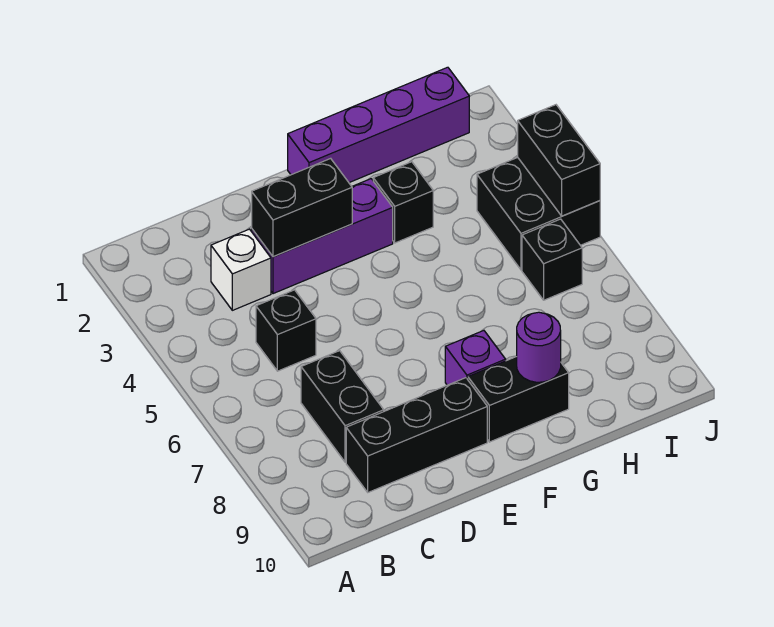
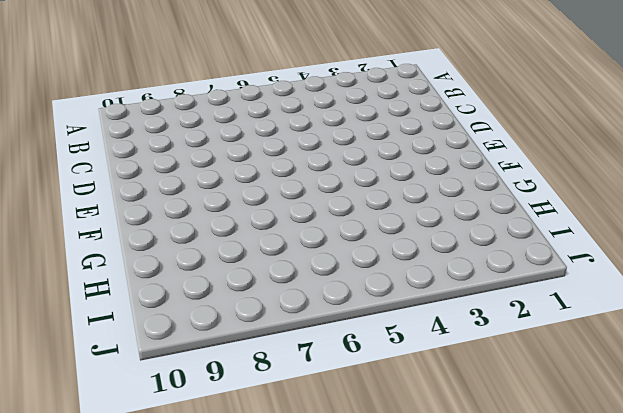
none -> white brick C3 level 1
none -> black brick C5 level 1
none -> black brick C7:C8 level 1

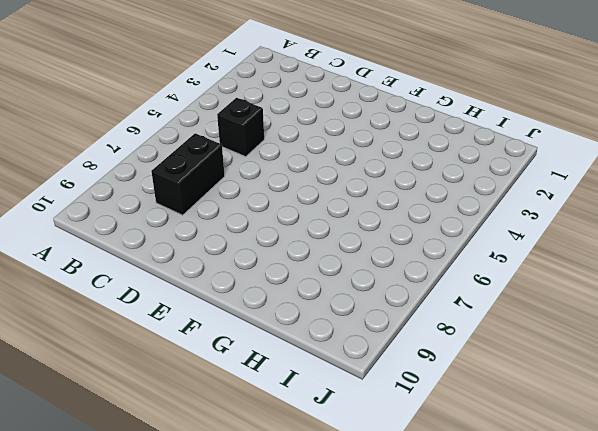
none -> white brick C3 level 1
none -> black brick C9:E9 level 1
none -> purple brick D3:F3 level 1

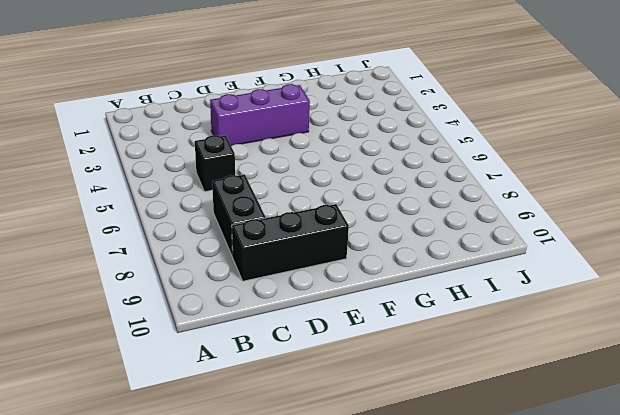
none -> white brick C3 level 1
none -> purple brick F1:I1 level 1
none -> purple brick F8 level 1

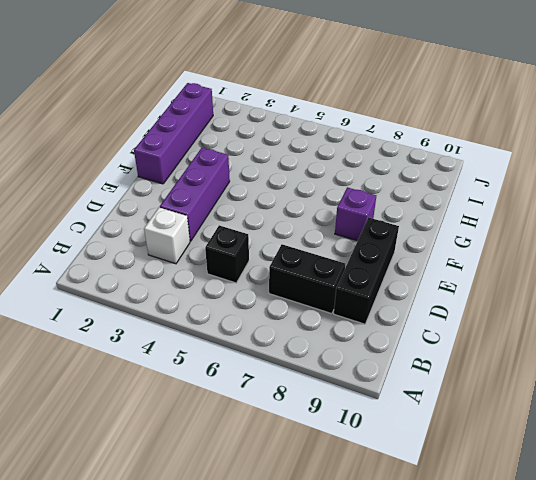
none -> black brick F9:G9 level 1
none -> black brick G3 level 1
none -> black brick I4:J5 level 1

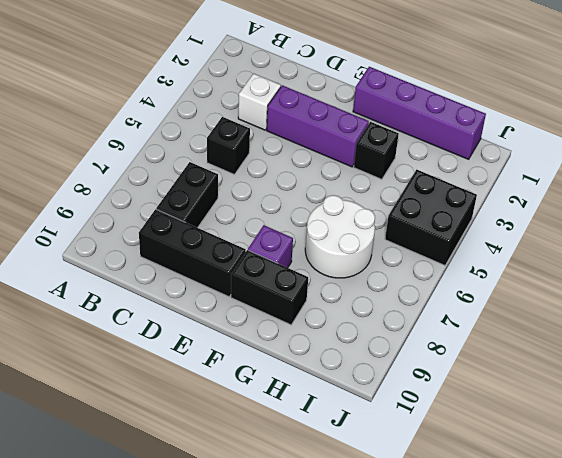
white round brick G6:H7 level 1 -> none
none -> black brick I6 level 1
none -> black brick D3:E3 level 2
none -> purple round brick G9 level 2

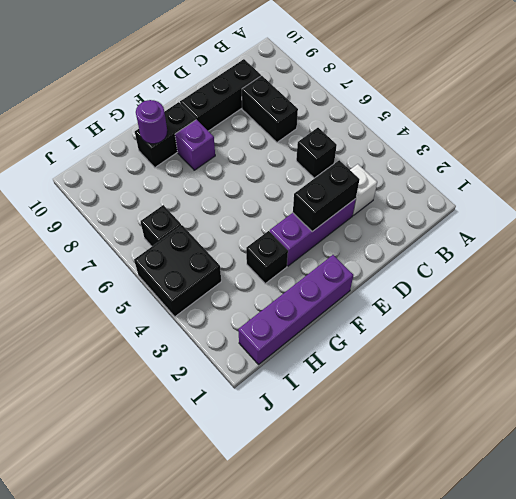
none -> black brick J4:J5 level 2

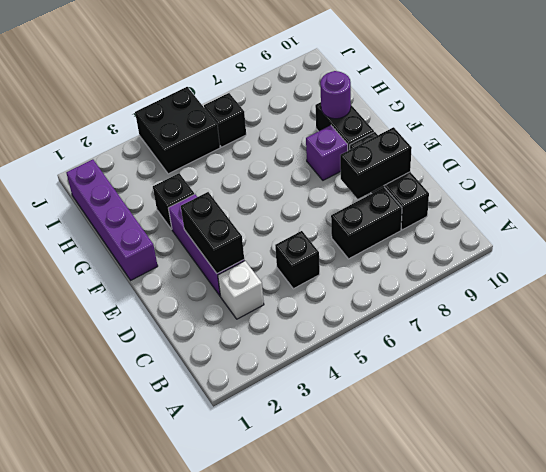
black brick D8:D9 level 2 -> black brick J4:J5 level 2

